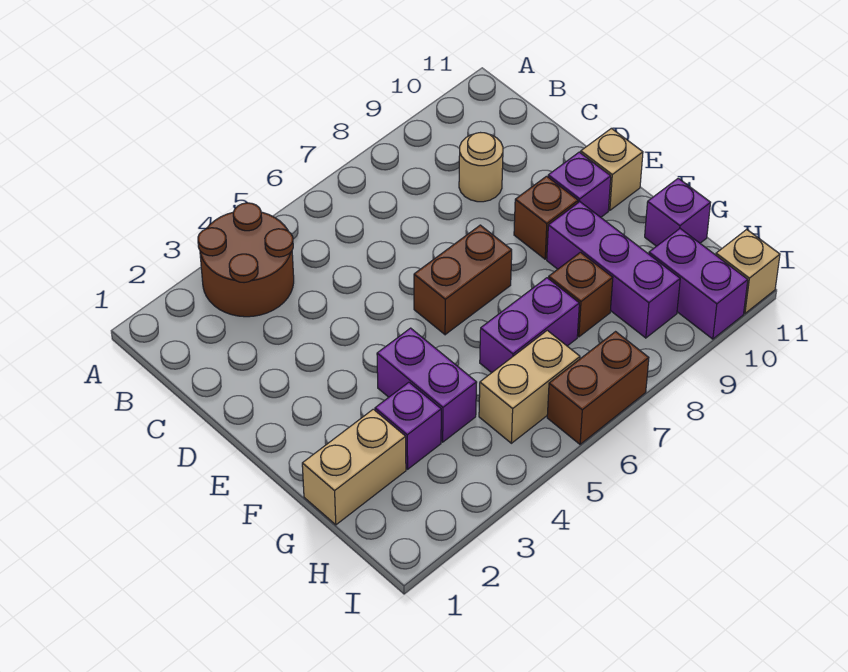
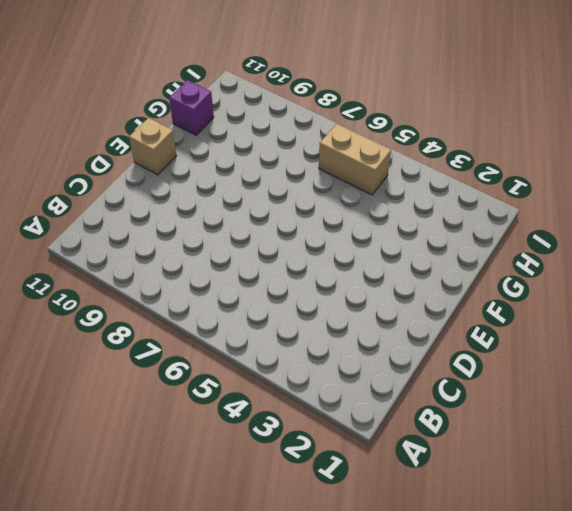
none -> brown round brick A3:B4 level 1
none -> tan round brick C9 level 1
none -> brown brick E6:E7 level 1

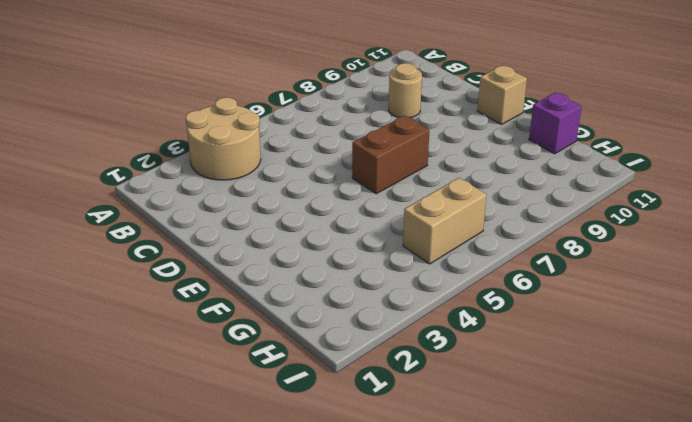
tan round brick A3:B4 level 1 -> brown round brick A3:B4 level 1
none -> brown brick E9 level 1
none -> purple brick E10 level 1
none -> purple brick F4:G4 level 1

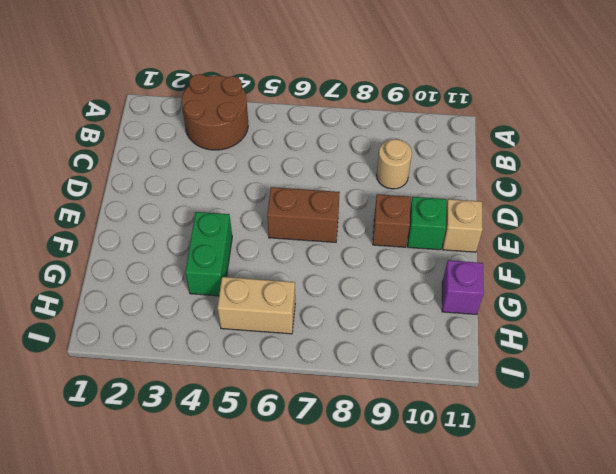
green brick E10 level 1 -> purple brick E10 level 1
green brick F4:G4 level 1 -> purple brick F4:G4 level 1
none -> purple brick F9:H9 level 1
none -> tan brick G1:G2 level 1
none -> purple brick G3 level 1

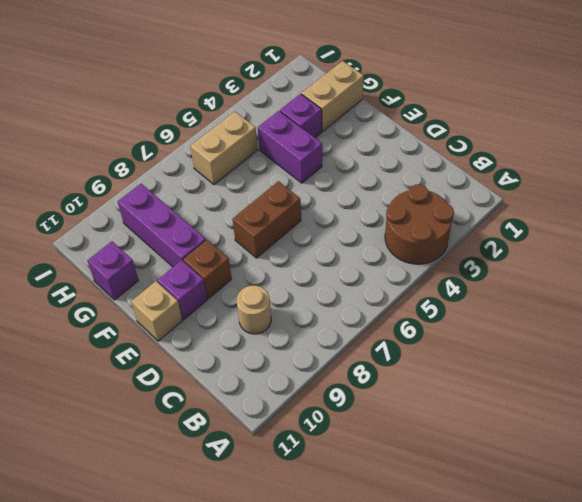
none -> purple brick G6:G7 level 1
none -> brown brick G8 level 1
none -> purple brick H10:I10 level 1

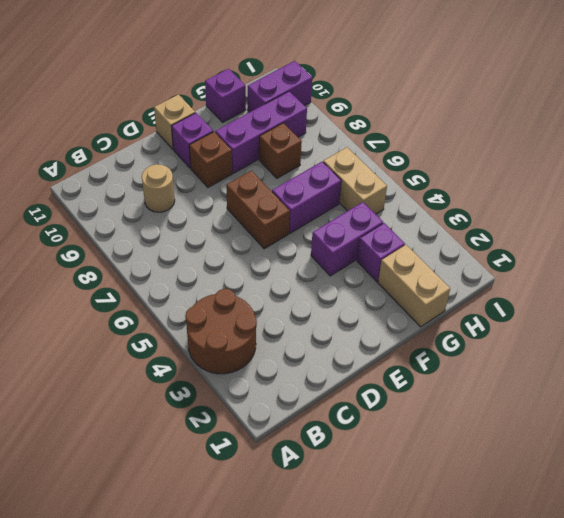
purple brick F6:G6 level 1 -> purple brick G6:G7 level 1
none -> brown brick I6:I7 level 1
none -> tan brick I11 level 1

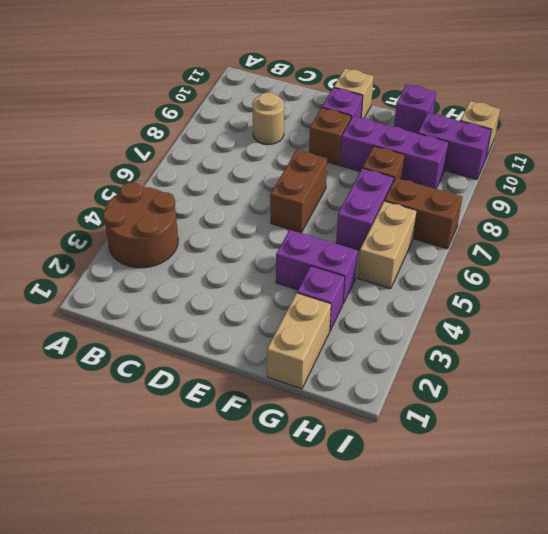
brown brick H7:I7 level 1 -> brown brick I6:I7 level 1

